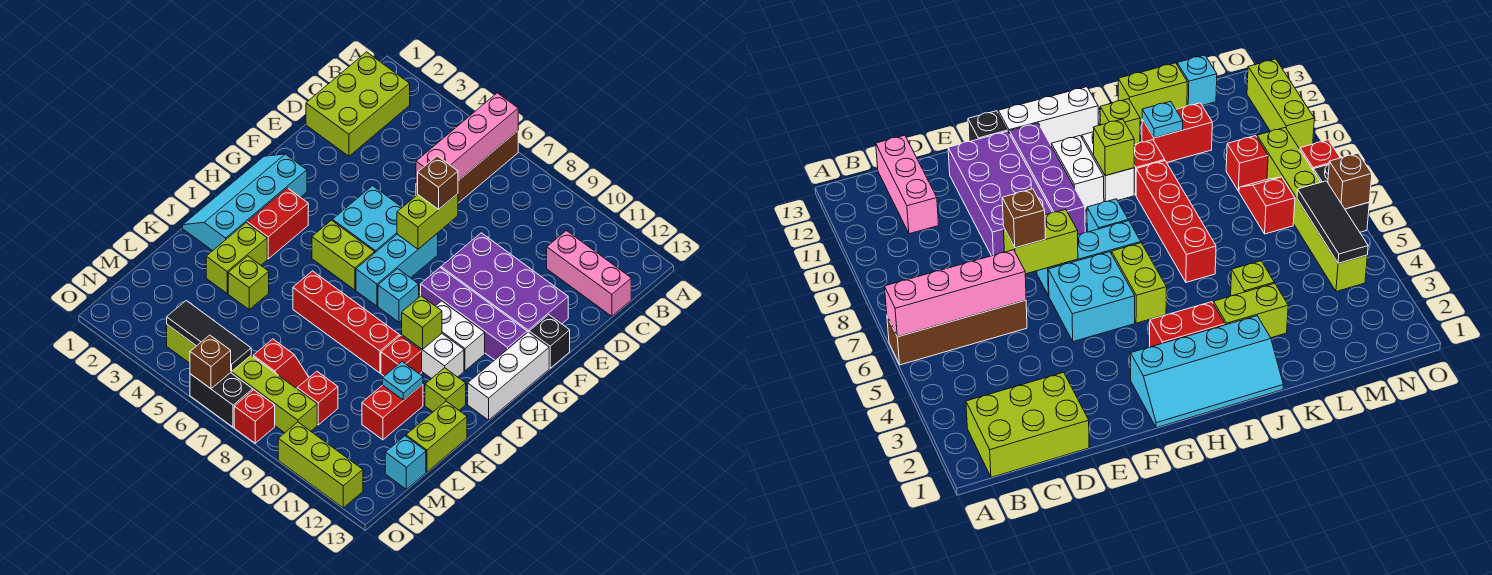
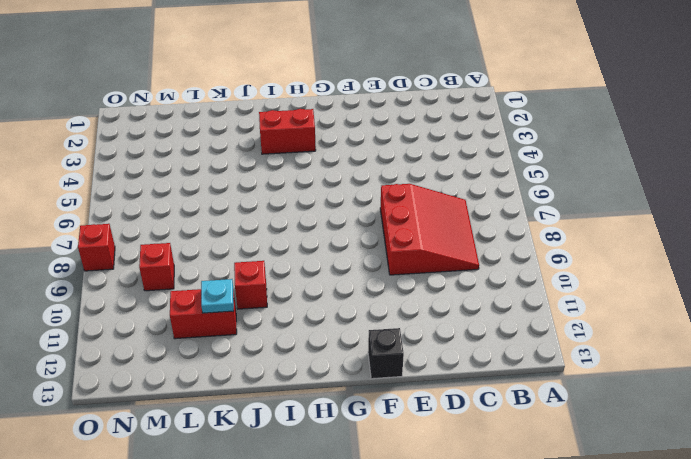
red slope C7:E9 level 1 top E -> purple brick E9:F12 level 1
none -> brown brick A6:D6 level 1
none -> lime brick B1:D2 level 1
none -> pink brick C11:C13 level 1
none -> cyan brick F5:G6 level 1

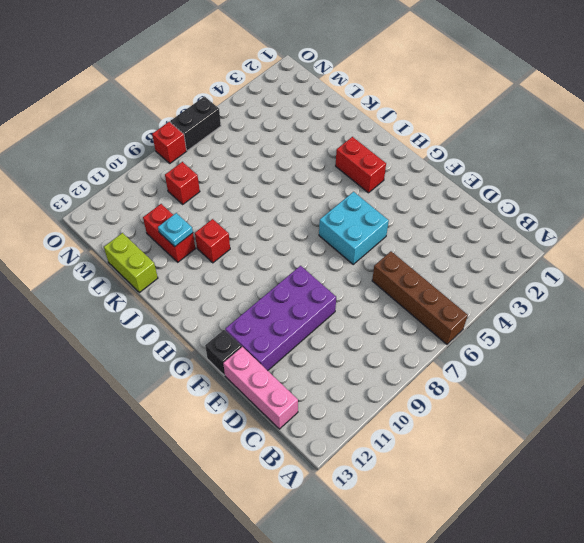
pink brick C13:E13 level 1 -> pink brick C11:C13 level 1
none -> lime brick B1:D2 level 1
none -> cyan brick F7:H7 level 1
none -> cyan slope G1:J2 level 1 top 2
none -> purple brick G9:G12 level 1

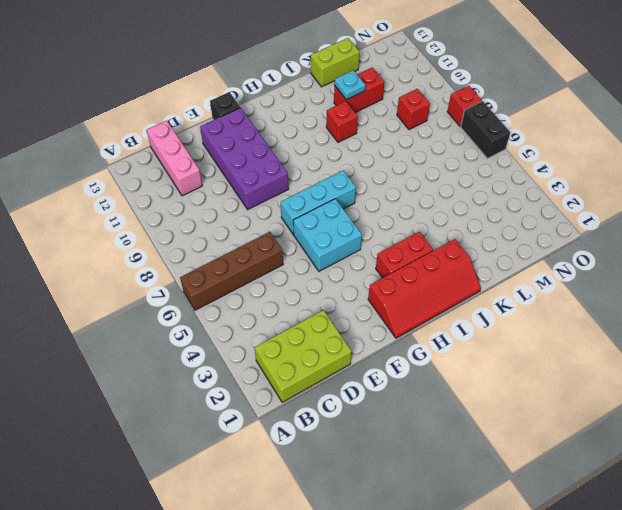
red slope G1:J2 level 1 top 2 -> cyan slope G1:J2 level 1 top 2
none -> purple brick G9:G12 level 1
none -> white brick G13:I13 level 1
none -> lime brick H5:H6 level 1
none -> cyan brick H8 level 1

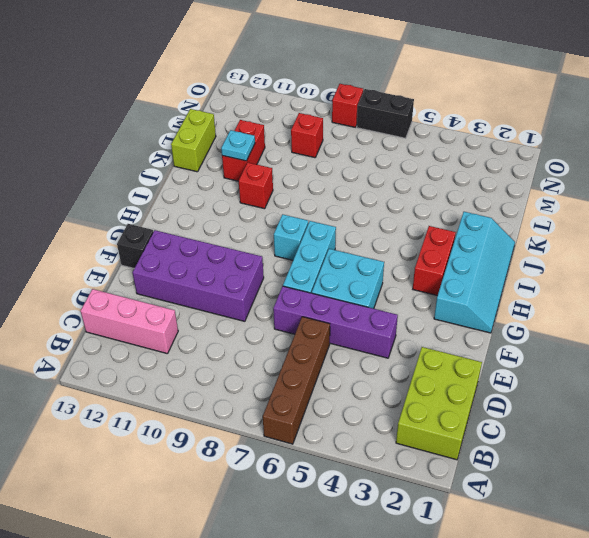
purple brick E4:E7 level 1 -> purple brick G9:G12 level 1
none -> white brick G13:I13 level 1
none -> lime brick H5:H6 level 1
none -> white brick H10:H11 level 1
none -> white brick I10:I11 level 1

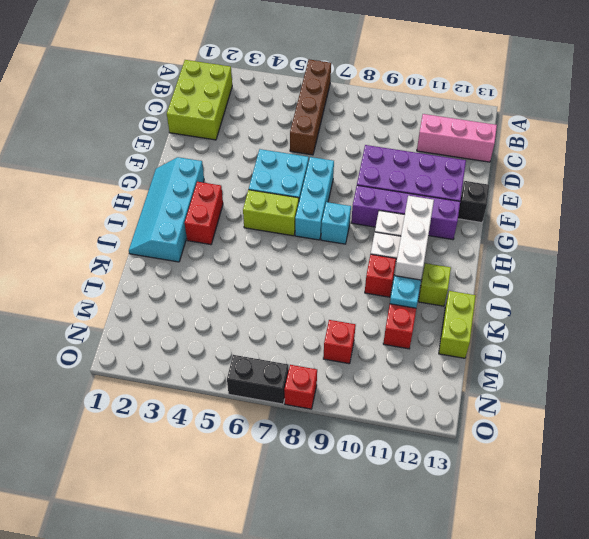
white brick H11:J11 level 2 -> white brick G13:I13 level 1
none -> lime brick J3:K3 level 1
none -> red brick J6:J9 level 1
none -> lime brick K4 level 1
none -> red slope M7:M8 level 1 top 7

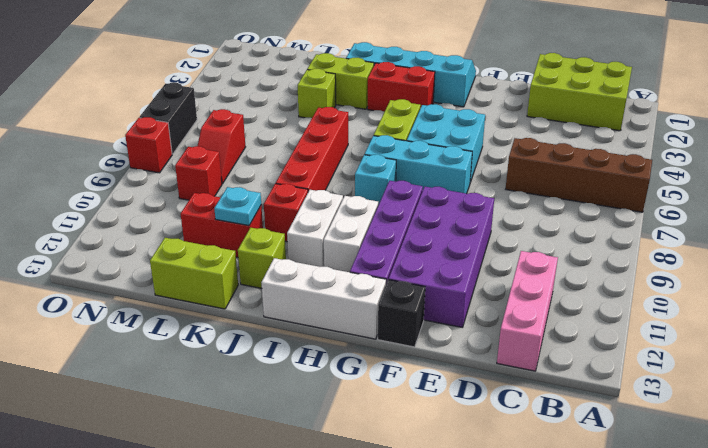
none -> cyan brick M13 level 1
none -> lime brick N4:N9 level 1
none -> lime brick O10:O12 level 1
none -> pink brick A6:D6 level 2

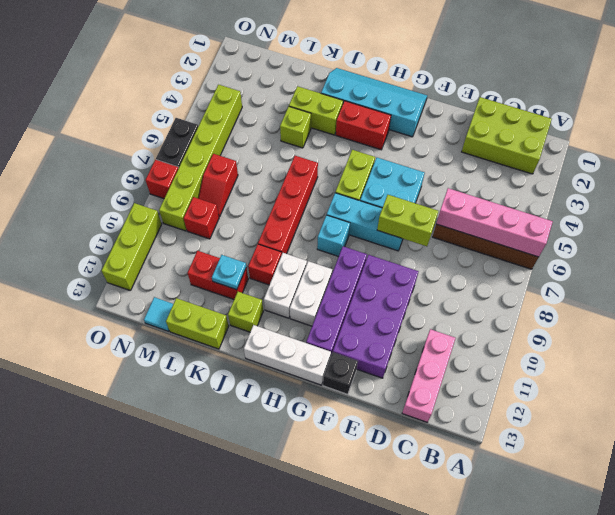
cyan tile M13 level 1 -> cyan brick M13 level 1
none -> lime brick I10 level 2
none -> black tile N4:N6 level 2
none -> brown brick O6 level 2
none -> brown brick E7 level 3

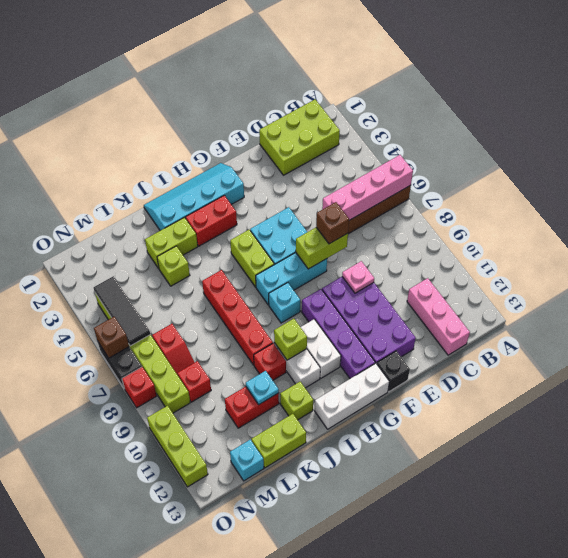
pink plate E9 level 2 -> none

